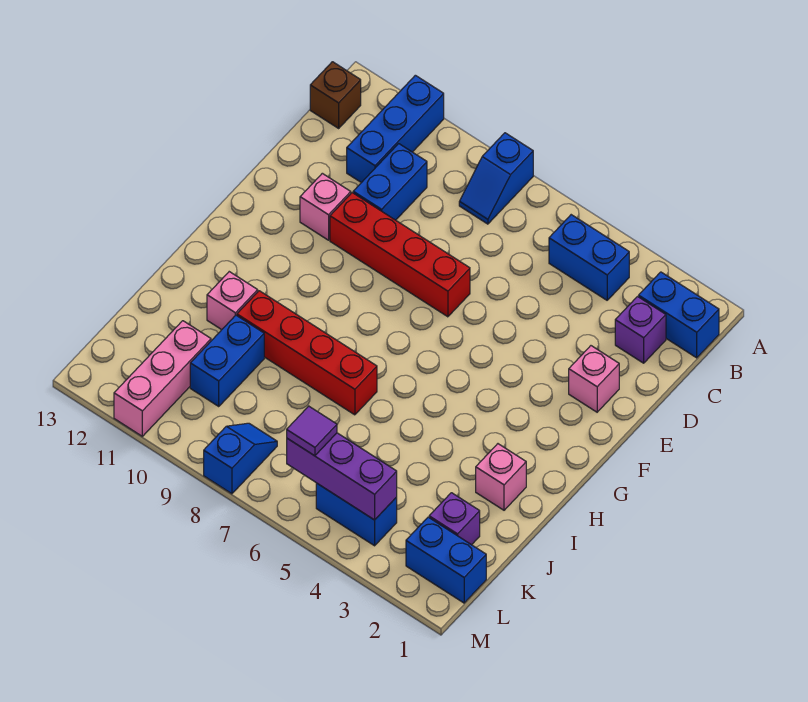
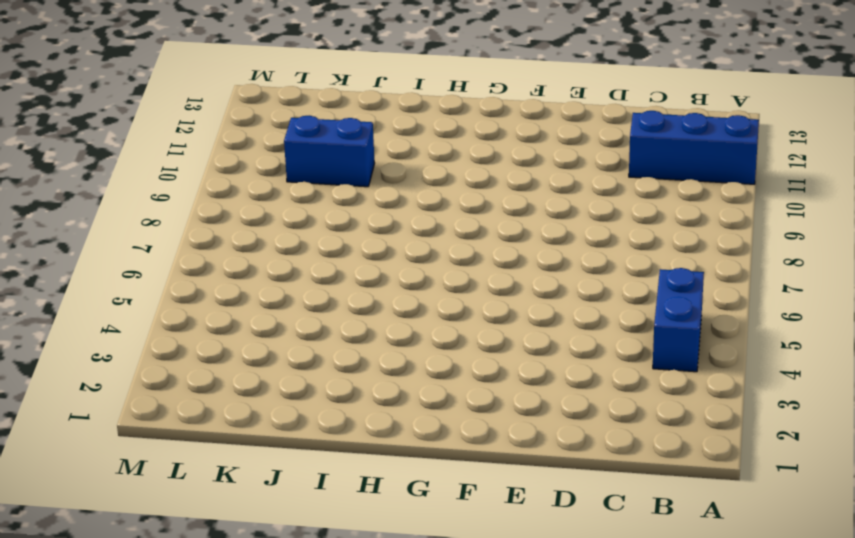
none -> blue slope A8:B8 level 1 top A
none -> blue brick B1:B2 level 1
none -> brown brick B13 level 1

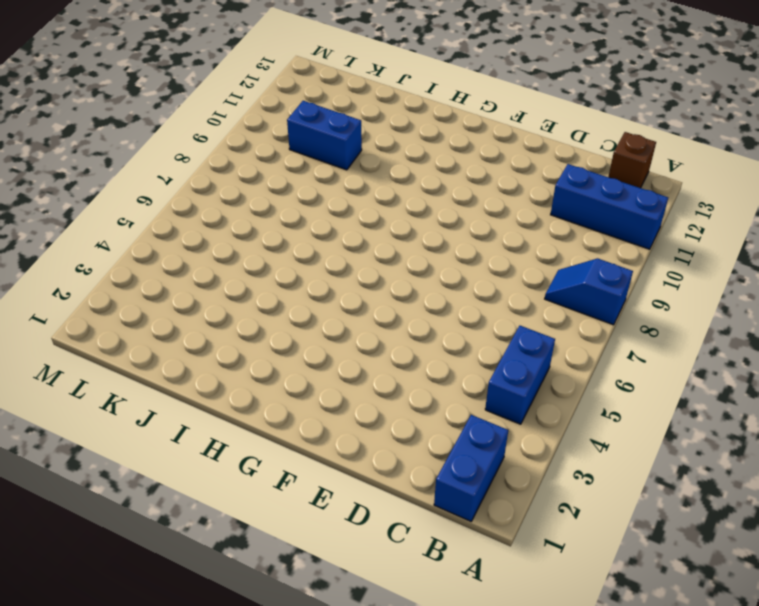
none -> purple brick C2 level 1
none -> blue brick C10:D10 level 1
none -> pink brick E2 level 1

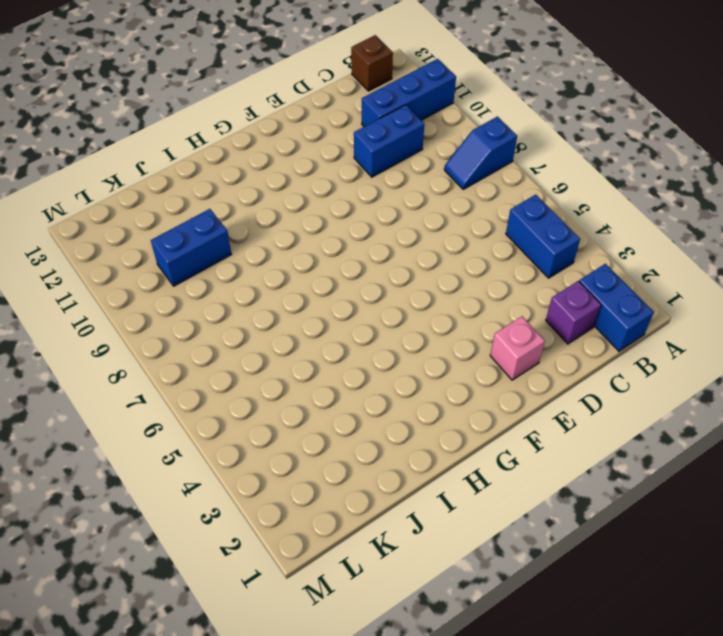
none -> red brick E7:E10 level 1
none -> pink brick E11 level 1
none -> pink brick I2 level 1

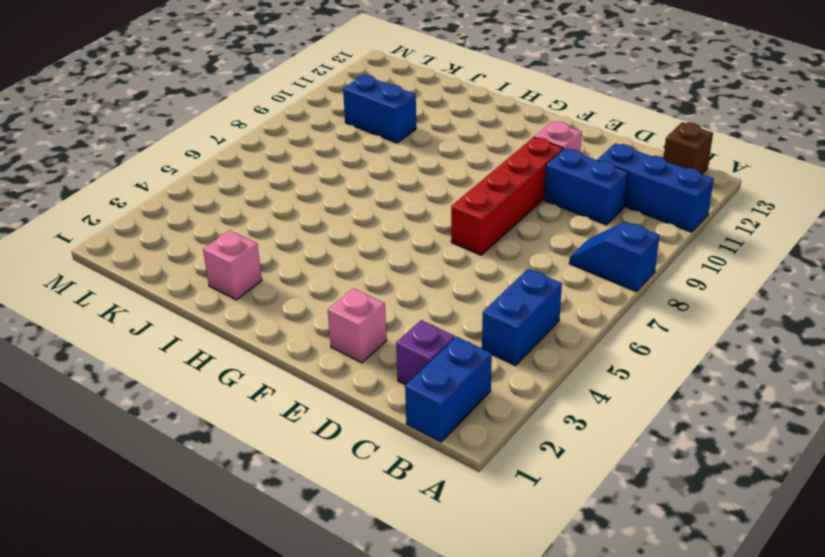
none -> red brick I7:I10 level 1
none -> pink brick I11 level 1
none -> purple brick K2 level 1

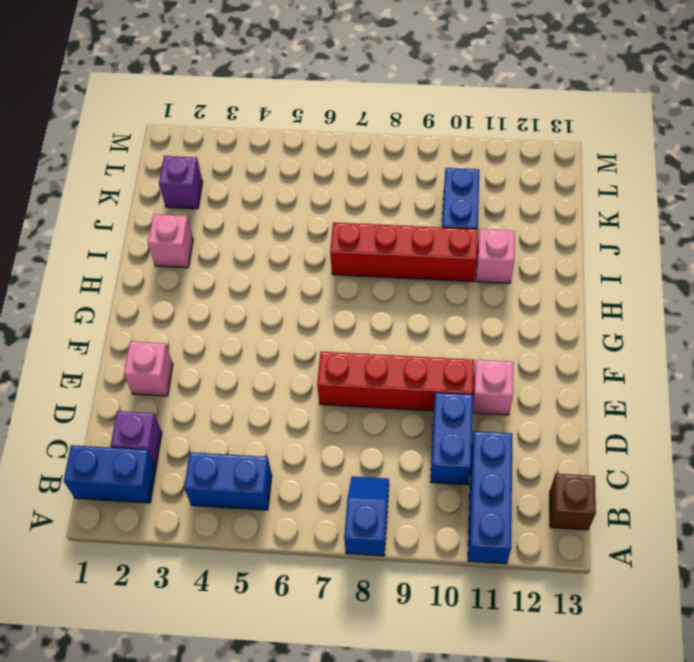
none -> pink brick K11:M11 level 1
none -> blue brick L1:L2 level 1
none -> blue brick L4:L5 level 1

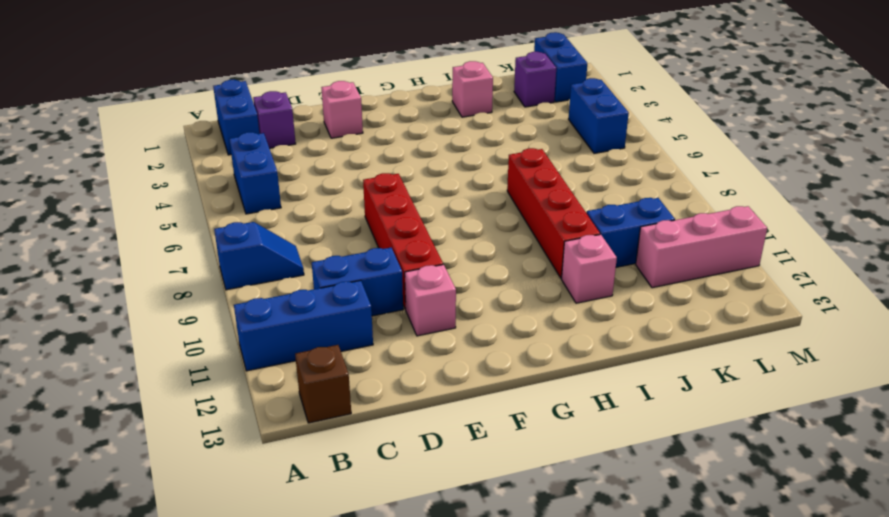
none -> blue slope L8:M8 level 1 top M
none -> purple brick L4:L6 level 2
none -> purple tile L6 level 3

